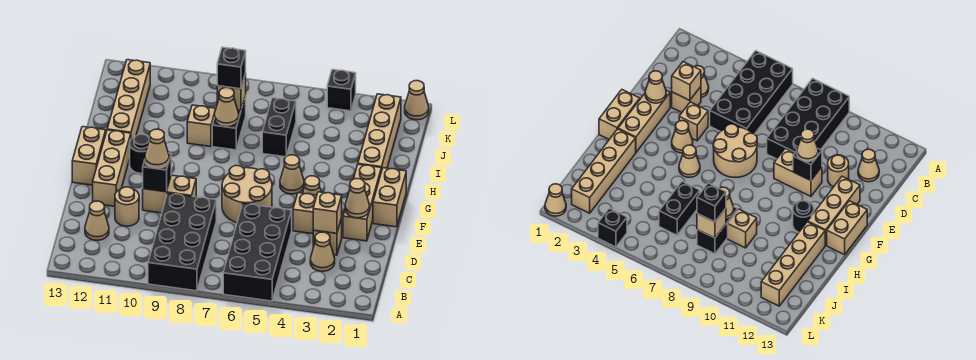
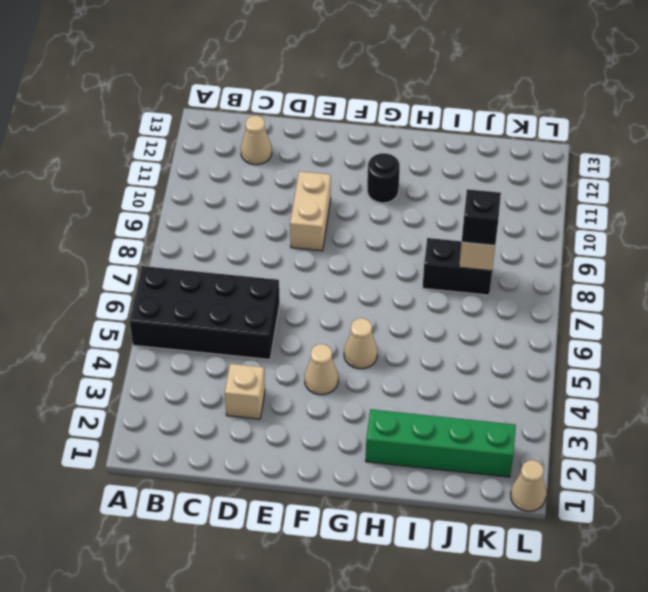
green brick H2:K2 level 1 -> tan brick H2:K2 level 1
none -> black brick A8:D9 level 1
none -> tan cone C3 level 1
none -> tan round brick D11 level 1
none -> tan brick E2:G2 level 1

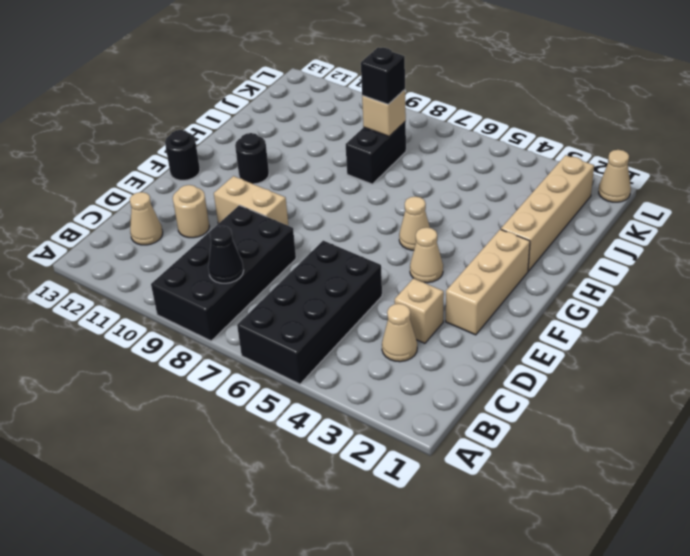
black cone B8 level 2 -> none
black round brick F13 level 1 -> tan brick F13:G13 level 1
none -> tan brick E4 level 1
none -> tan round brick E6:F7 level 1
none -> tan brick E12:G12 level 1
none -> tan brick F1:G1 level 1

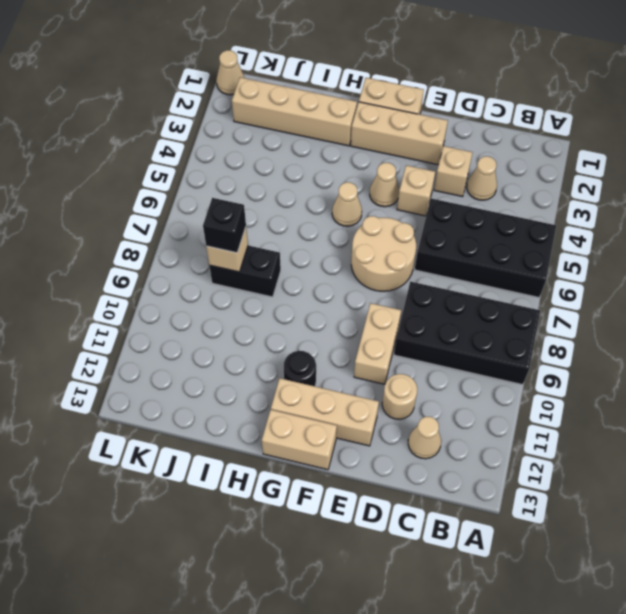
none -> tan brick H12:K12 level 1
none -> black brick I6:J6 level 1
none -> tan brick I9 level 1
none -> black brick L4 level 1

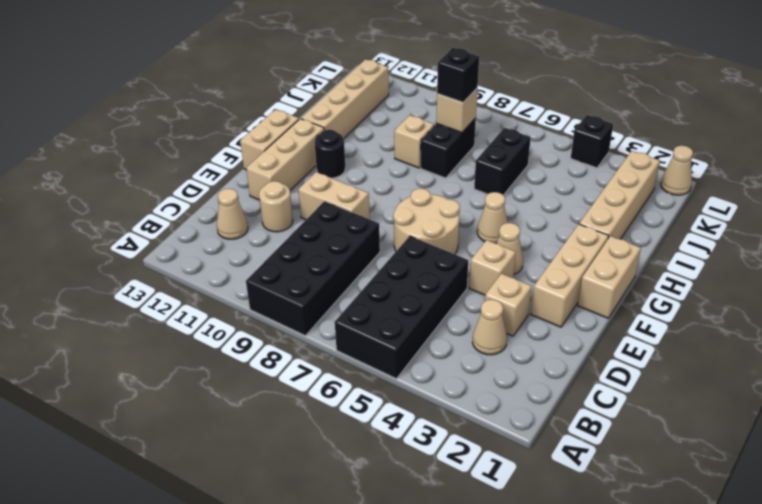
none -> tan brick D3 level 2
none -> tan cone E2 level 2
none -> black brick E10 level 2
none -> tan cone I8 level 2

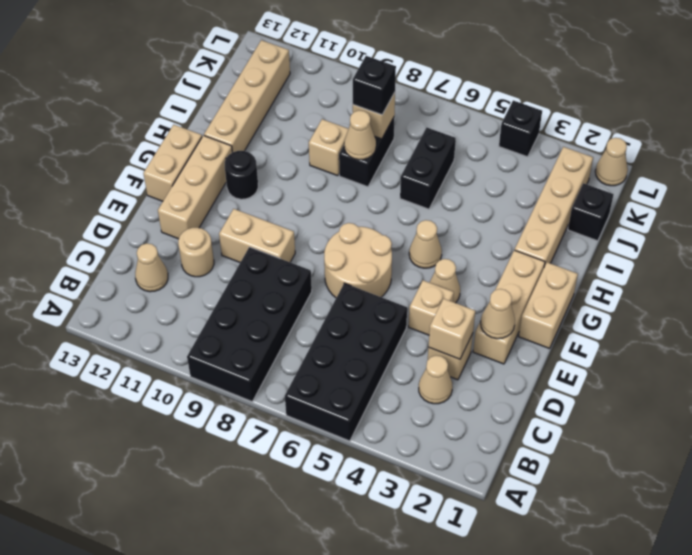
black brick J1 level 1 -> black brick E10 level 2
none -> tan cone E10 level 3

